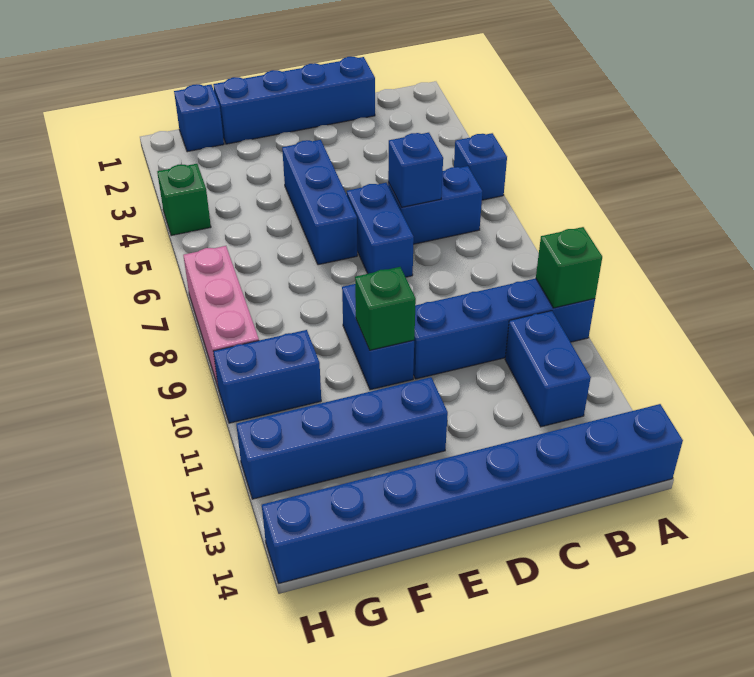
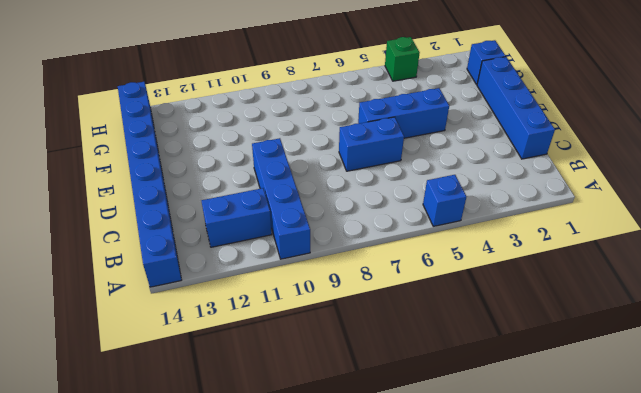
none -> blue brick B6:C6 level 1
none -> blue brick E9:E10 level 1
none -> blue brick E12:H12 level 1

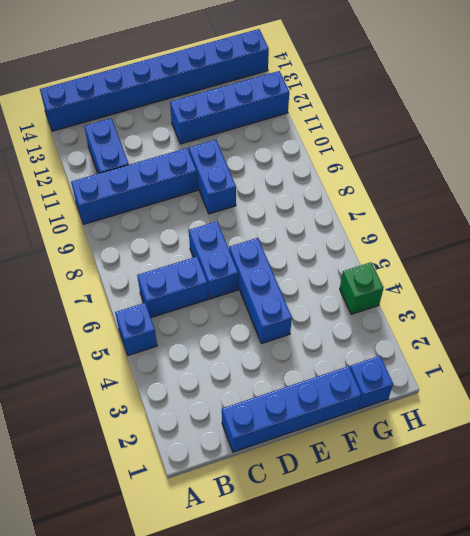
none -> blue brick G10:H10 level 1
none -> pink brick H7:H9 level 1
none -> green brick A10 level 2

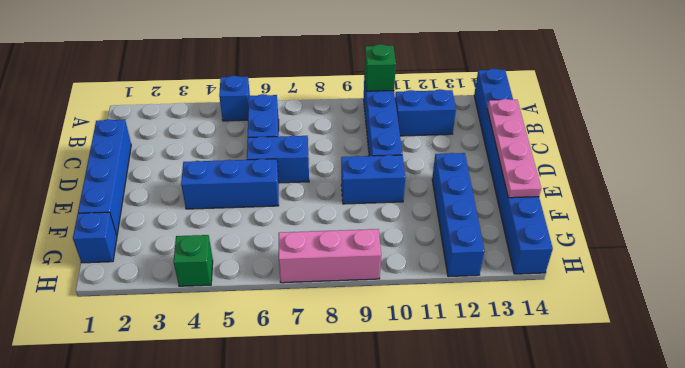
pink plate C14:F14 level 2 -> none
none -> blue brick G10:H10 level 1
none -> blue brick C6 level 2
none -> green brick E10 level 2

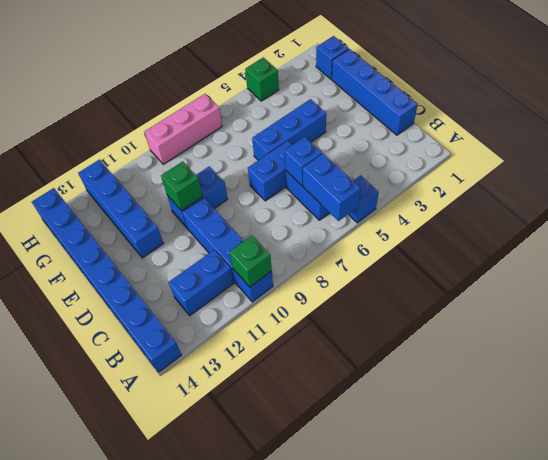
blue brick A6:B6 level 2 -> blue brick G10:H10 level 1

